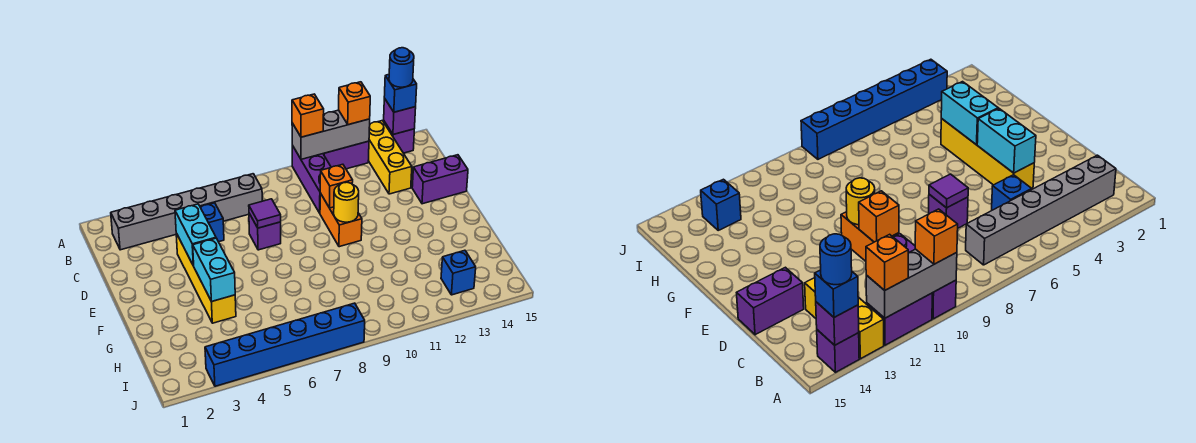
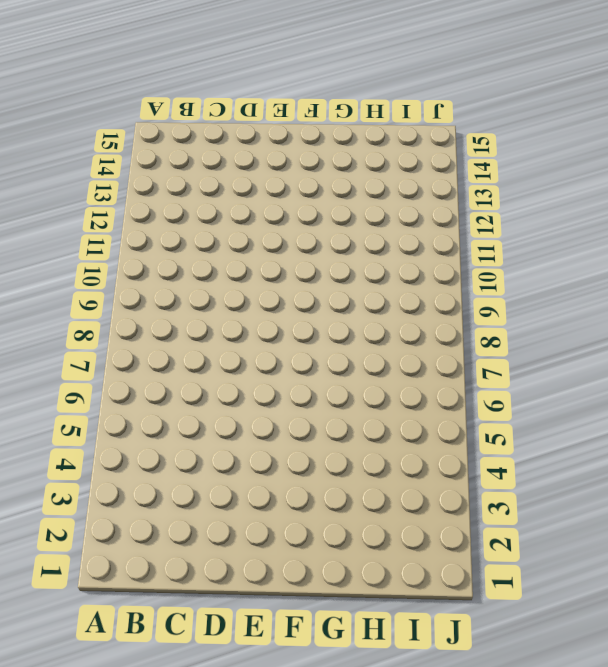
none -> purple brick A10:C10 level 1
none -> purple brick A11:A12 level 1
none -> yellow brick A13:C13 level 1

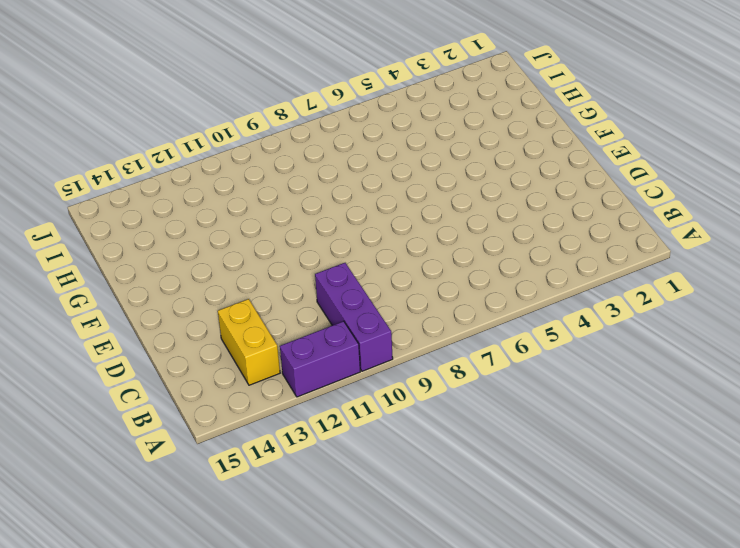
yellow brick B13:C13 level 1 -> yellow brick A13:C13 level 1
none -> purple brick A14 level 1
none -> grey brick B2:B7 level 1
none -> blue brick C5 level 1

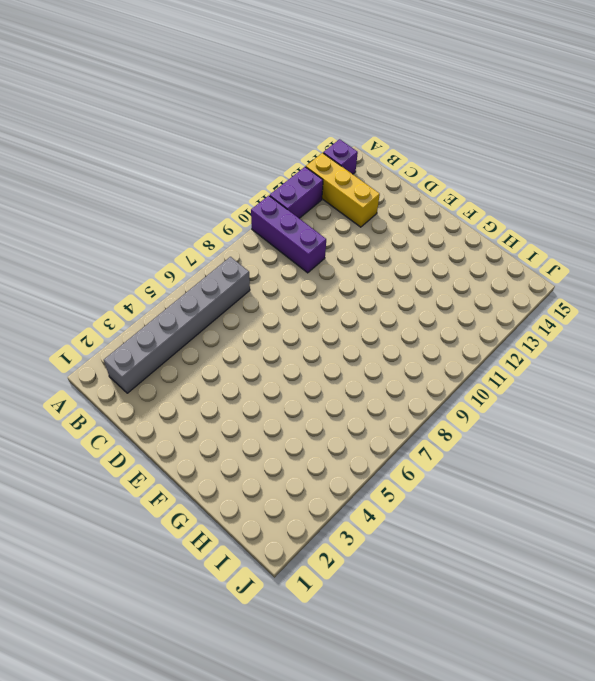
none -> blue brick C5 level 1
none -> yellow brick D4:G4 level 1
none -> purple brick D7 level 1

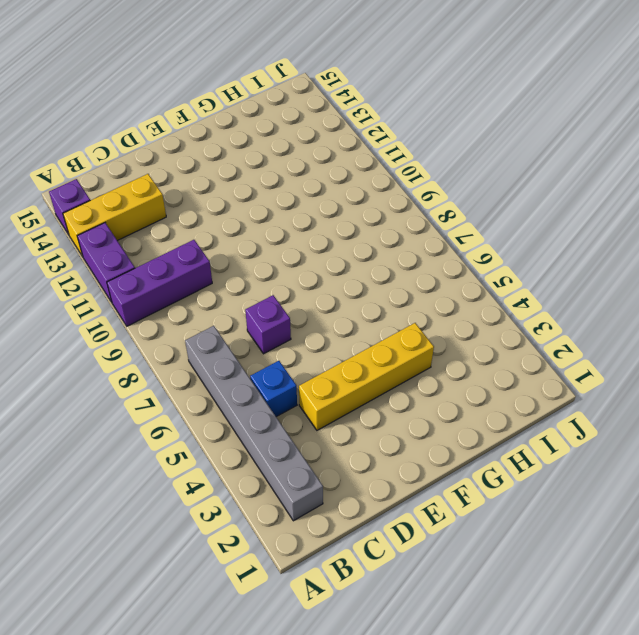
none -> orange brick D10:E10 level 1
none -> purple brick D14:D15 level 1
none -> blue brick I13 level 1

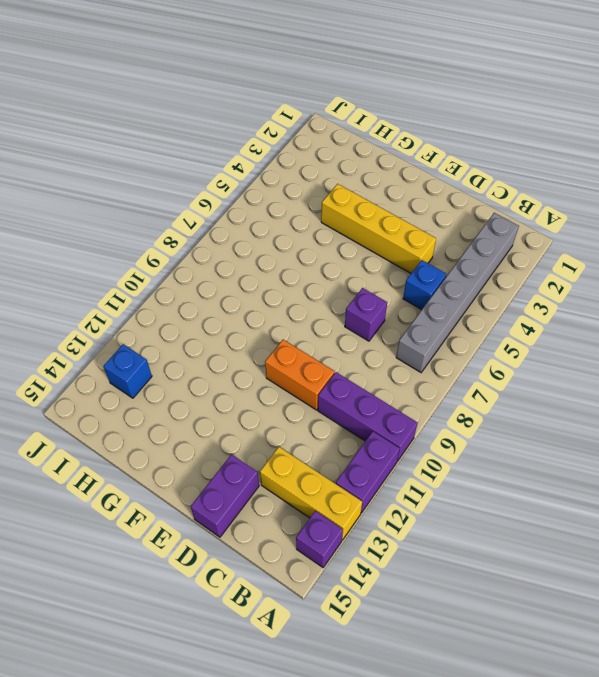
none -> blue brick J3:J8 level 1
none -> grey brick A10:A12 level 2
none -> purple brick A14 level 2

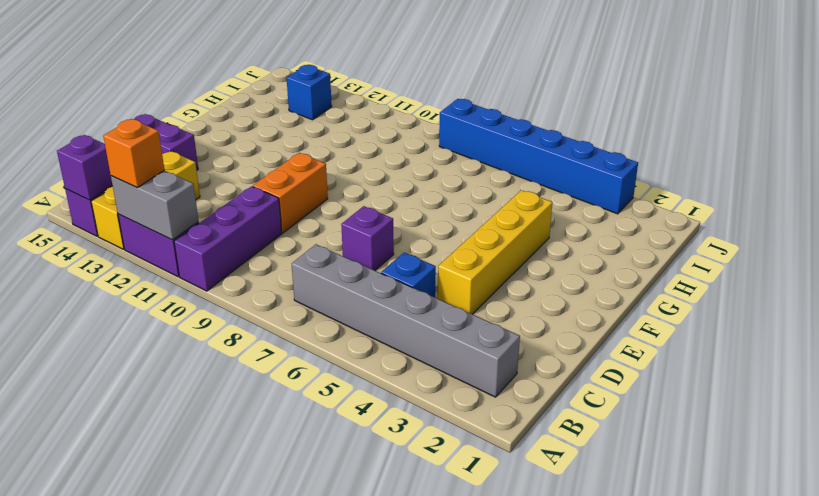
grey brick A11:A12 level 2 -> grey brick A10:A12 level 2
none -> cyan brick D4:E4 level 2
none -> purple tile D7 level 2
none -> orange brick D10 level 2

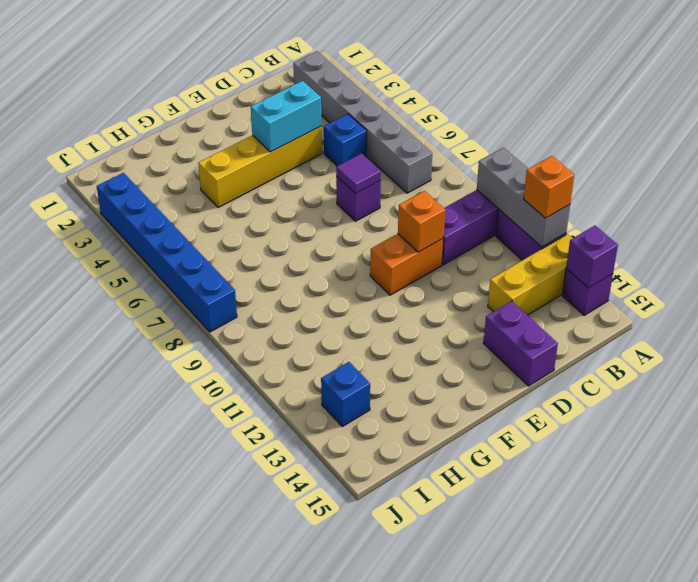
none -> yellow round brick E10 level 2
none -> cyan brick F4:G4 level 2
none -> orange brick A10 level 3

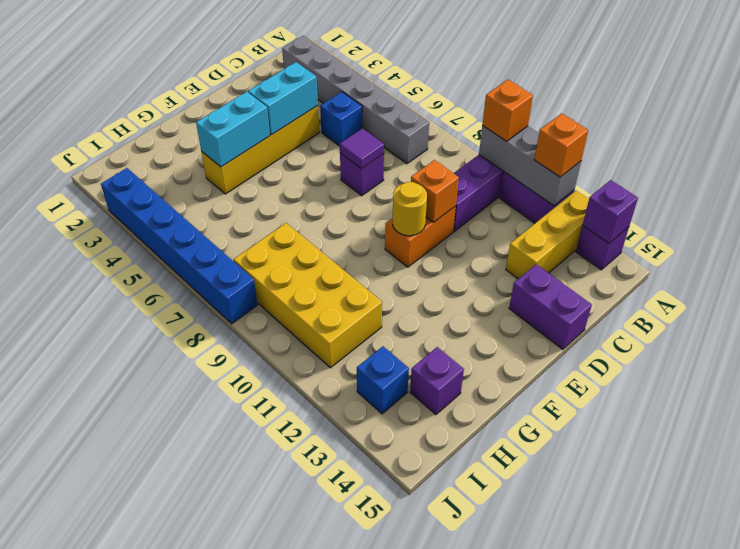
yellow brick H8:I11 level 1 -> none
purple brick H14 level 1 -> none
none -> blue brick A14 level 3
none -> blue round brick A14 level 4

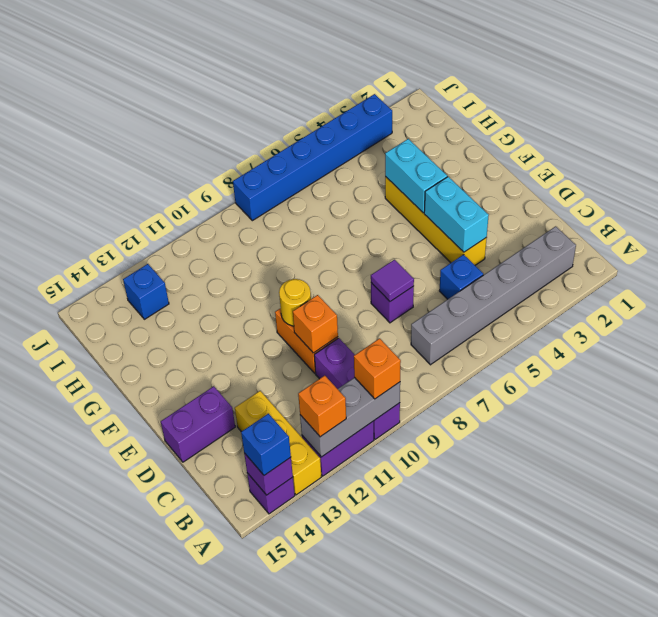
none -> blue round brick A14 level 4

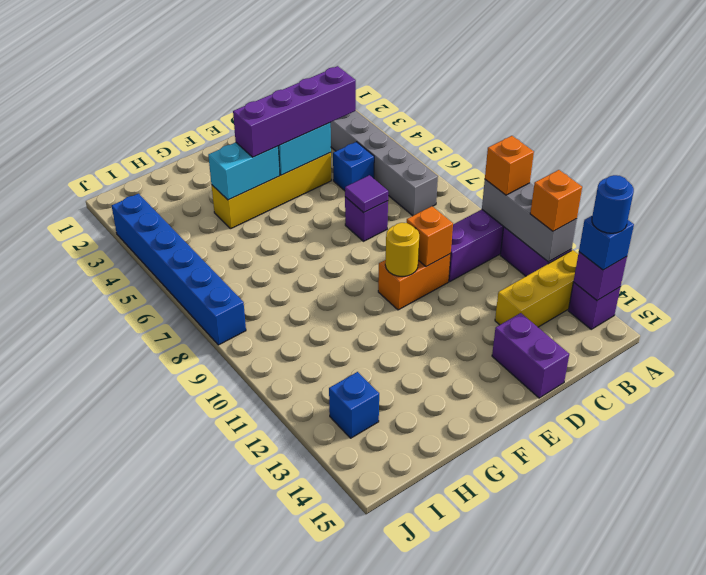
purple brick C4:F4 level 3 -> none

